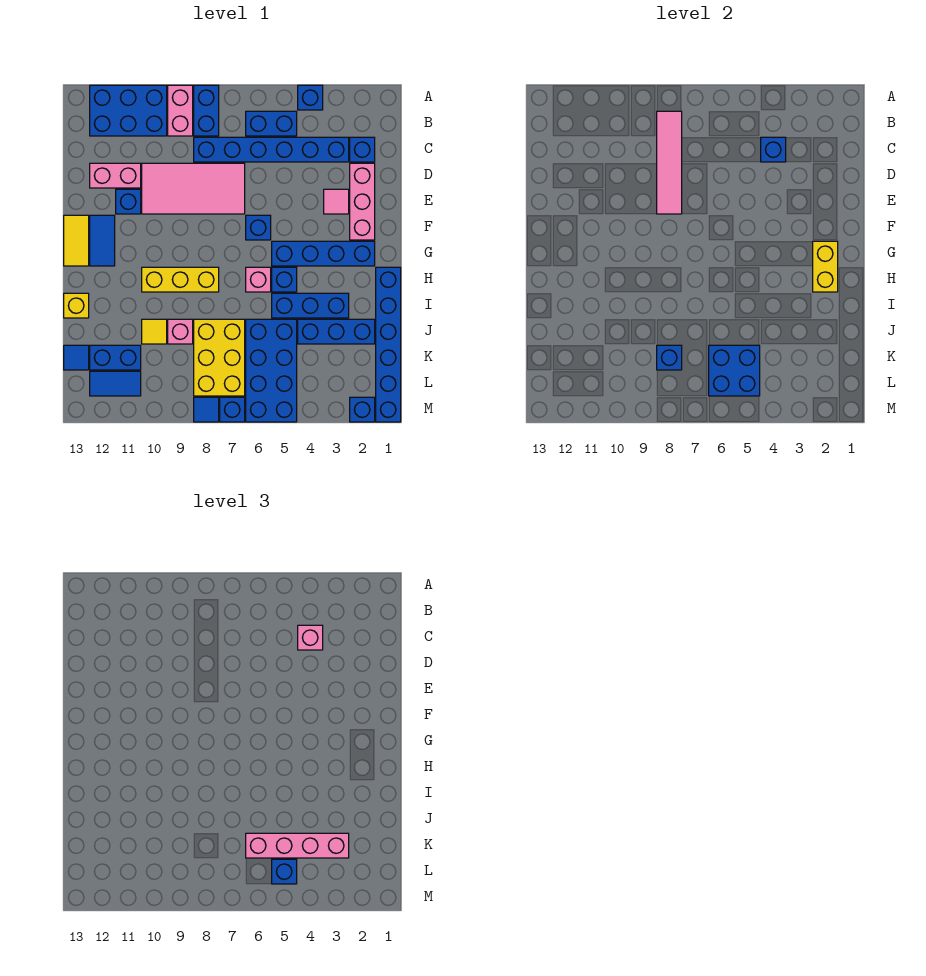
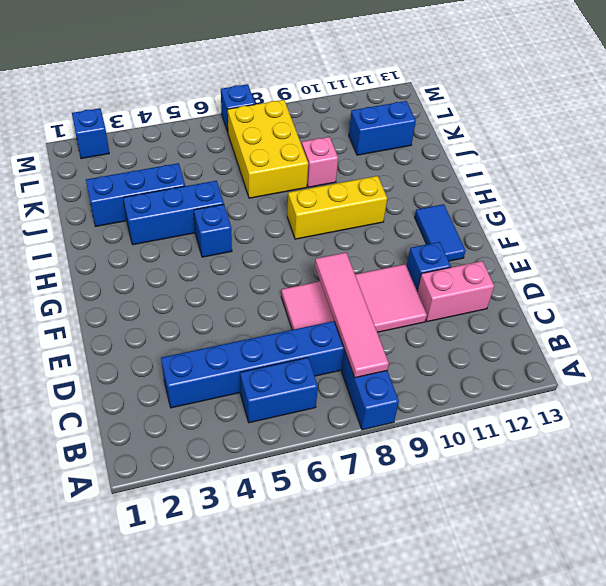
none -> blue brick A4 level 1
none -> pink brick A9:B9 level 1
none -> blue brick A10:B12 level 1
none -> blue brick C2 level 1

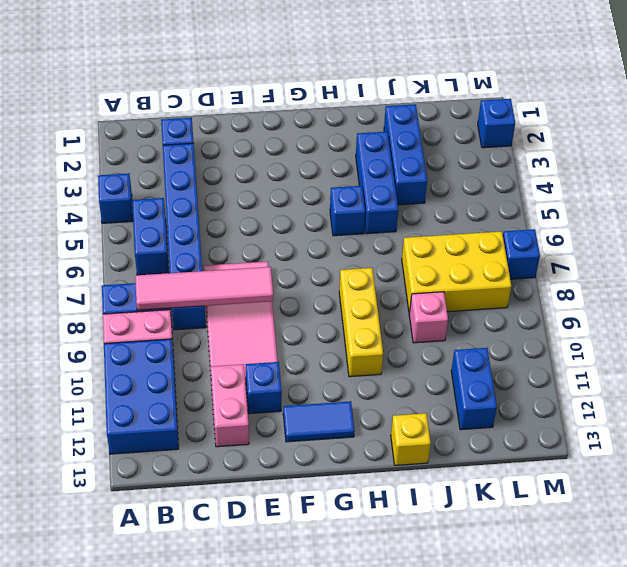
none -> pink brick D2:F2 level 1
none -> pink tile E3 level 1
none -> blue brick F6 level 1
none -> yellow tile F13:G13 level 1

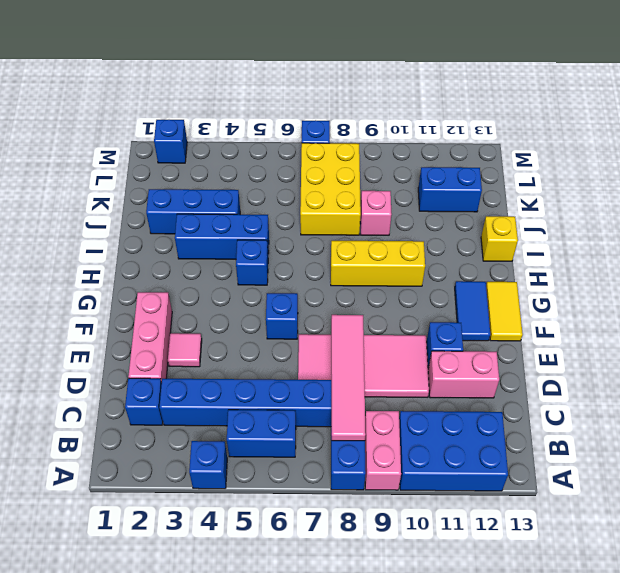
none -> blue brick G2:G5 level 1
none -> blue brick H1:M1 level 1
none -> pink brick H6 level 1
none -> blue brick J5:M6 level 1

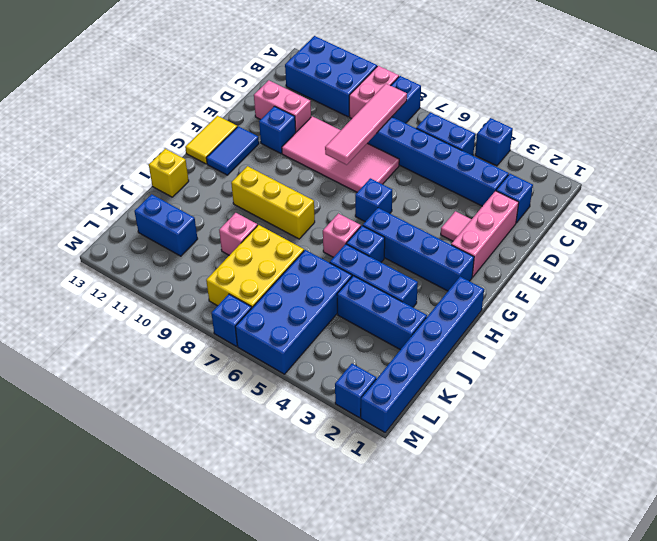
none -> yellow tile J10 level 1
none -> blue tile K13 level 1
none -> blue tile L11:L12 level 1
none -> blue tile M8 level 1

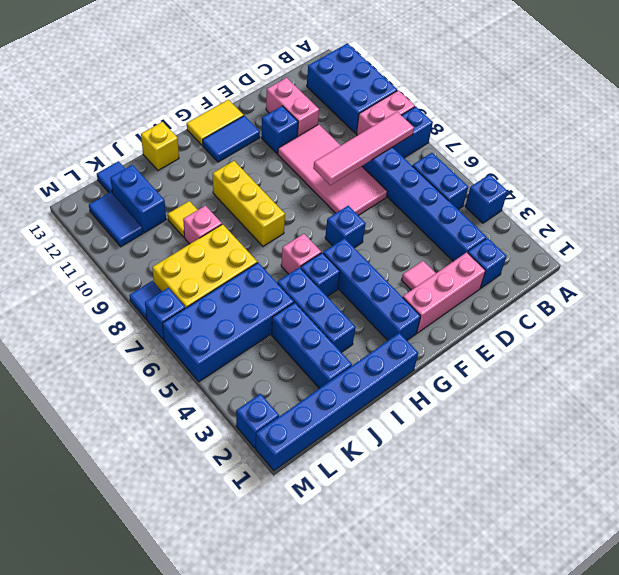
none -> blue brick C4 level 2
none -> yellow brick G2:H2 level 2
none -> blue brick K5:L6 level 2
none -> blue brick K8 level 2

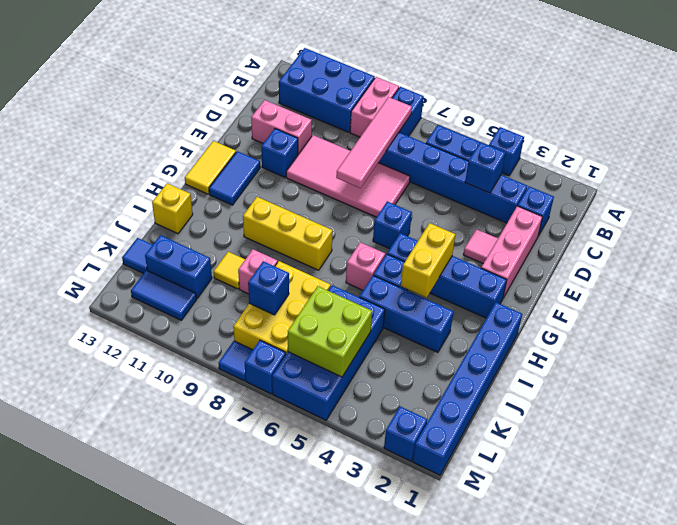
yellow brick G4:H4 level 2 -> yellow brick G2:H2 level 2
lime brick K5:L6 level 2 -> blue brick K5:L6 level 2
none -> blue brick J2:J4 level 1
none -> pink brick C4 level 3
none -> pink brick K3:K6 level 3
none -> blue brick L5 level 3

